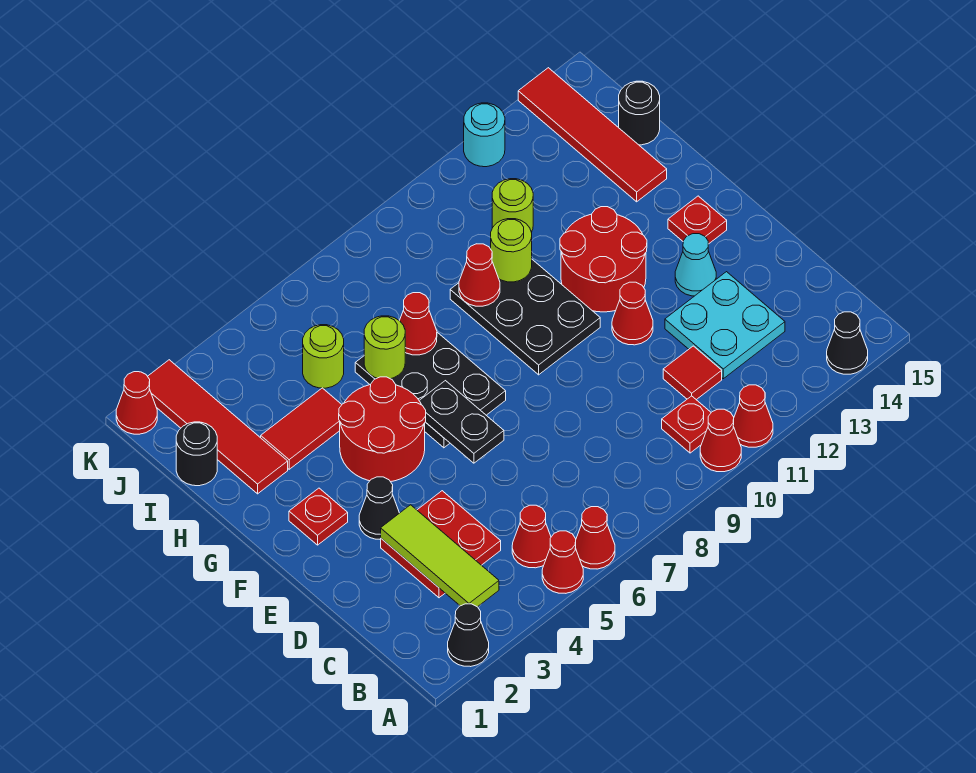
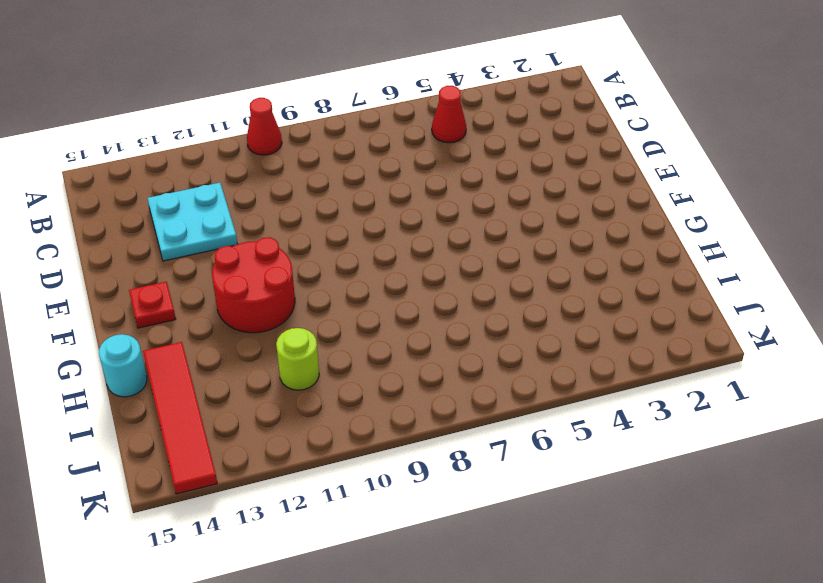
cyan round brick H15 level 1 -> cyan round brick K12 level 1
none -> black cone A2 level 1
none -> red cone A5 level 1
none -> red cone A6 level 1
none -> red cone A11 level 1

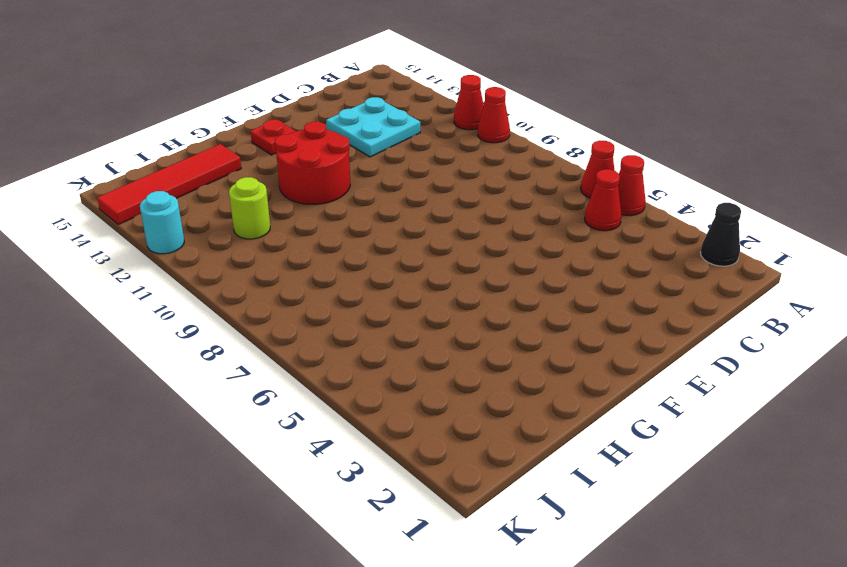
none -> black cone A14 level 1
none -> red plate B10 level 1
none -> red plate C3:D4 level 1
none -> red tile C11 level 1

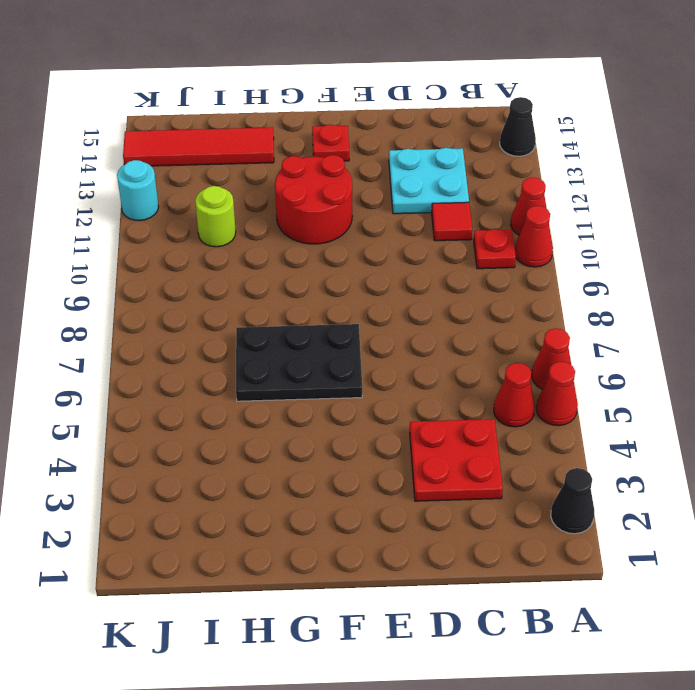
none -> black cone E3 level 1
none -> red cone E11 level 1
none -> cyan cone E13 level 1
none -> red plate F2 level 1

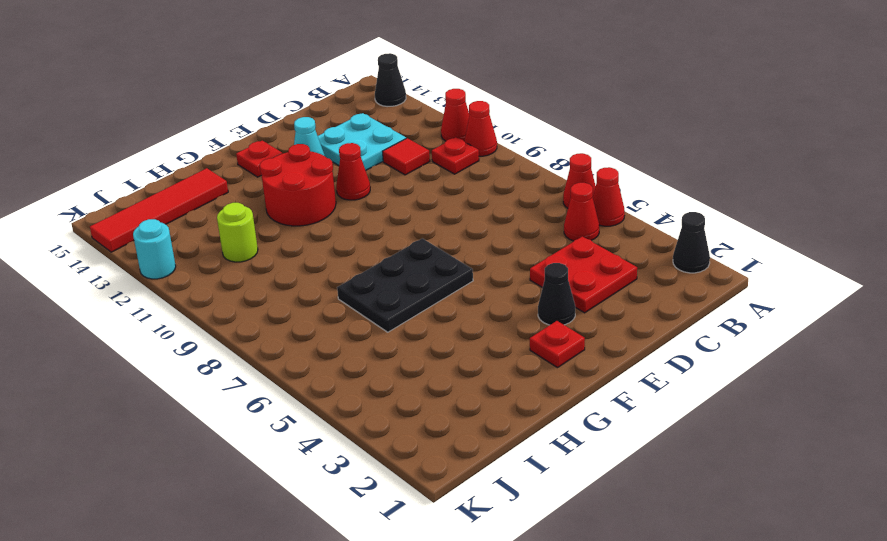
none -> red round brick F4:G5 level 1
none -> black plate F9:H10 level 1
none -> red tile H2:K2 level 1
none -> red tile H3:H4 level 1

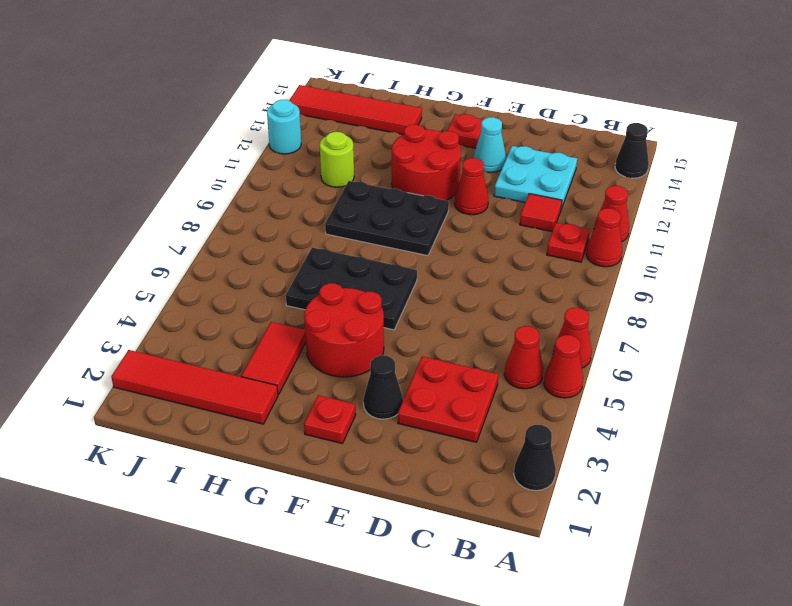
none -> black round brick I1 level 1
none -> lime round brick I5 level 1
none -> black round brick I15 level 1
none -> red cone K1 level 1

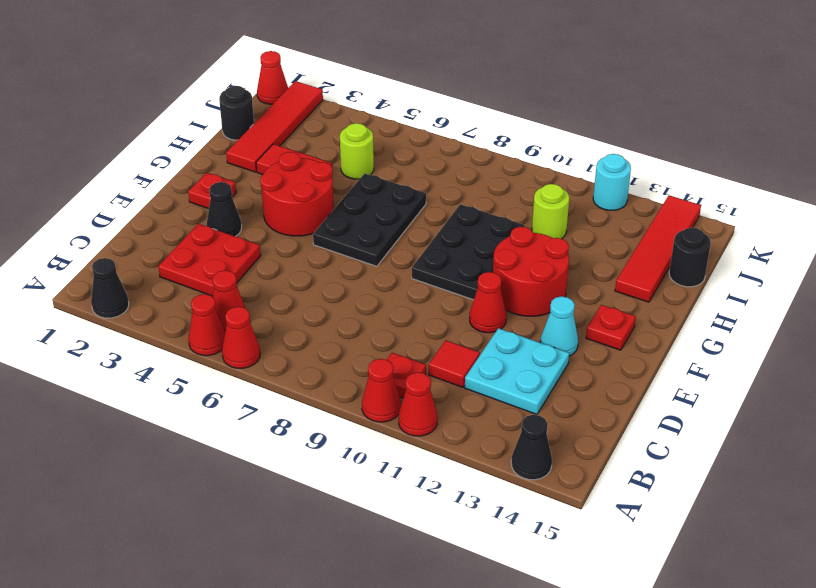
none -> lime tile B3:D3 level 2
none -> black plate E6:F6 level 2
none -> lime round brick H6 level 2
none -> red cone H7 level 2

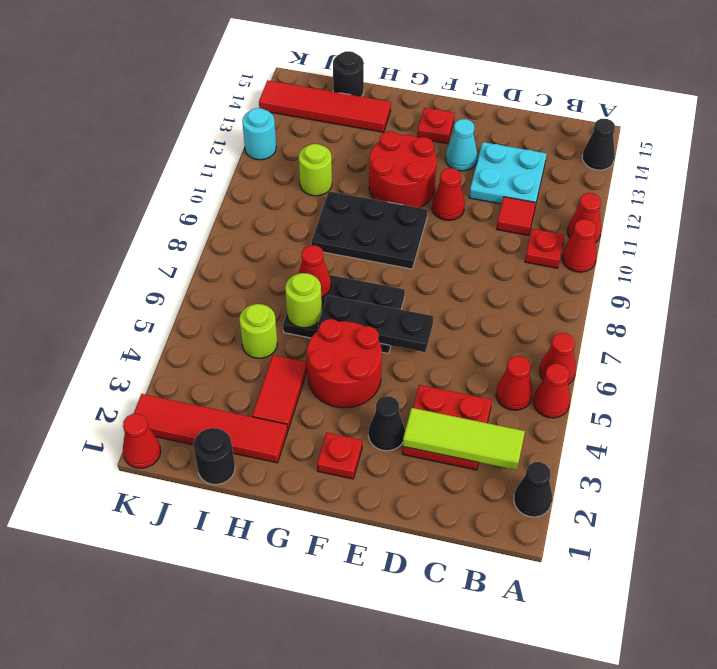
black plate E6:G6 level 2 -> black plate E6:F6 level 2
none -> red cone H9 level 2
none -> lime round brick H10 level 2

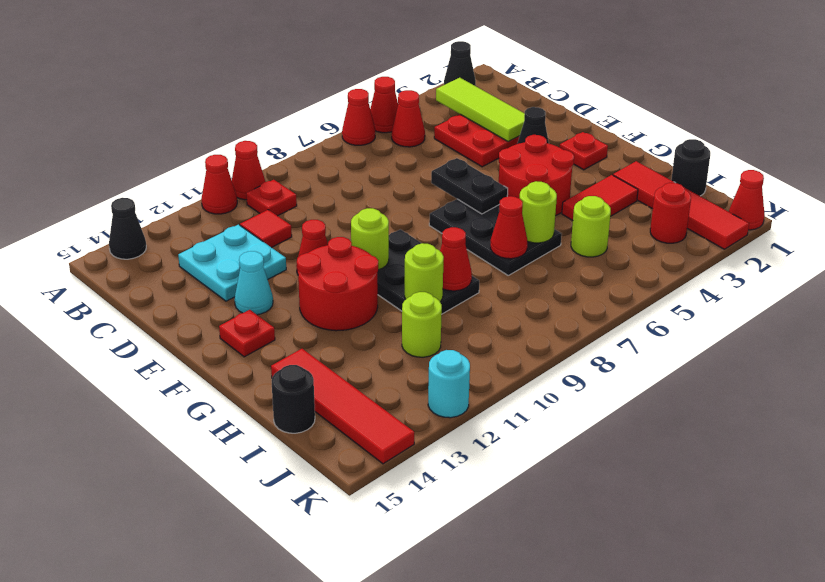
lime round brick F10 level 2 -> none
red round brick J3 level 1 -> none

